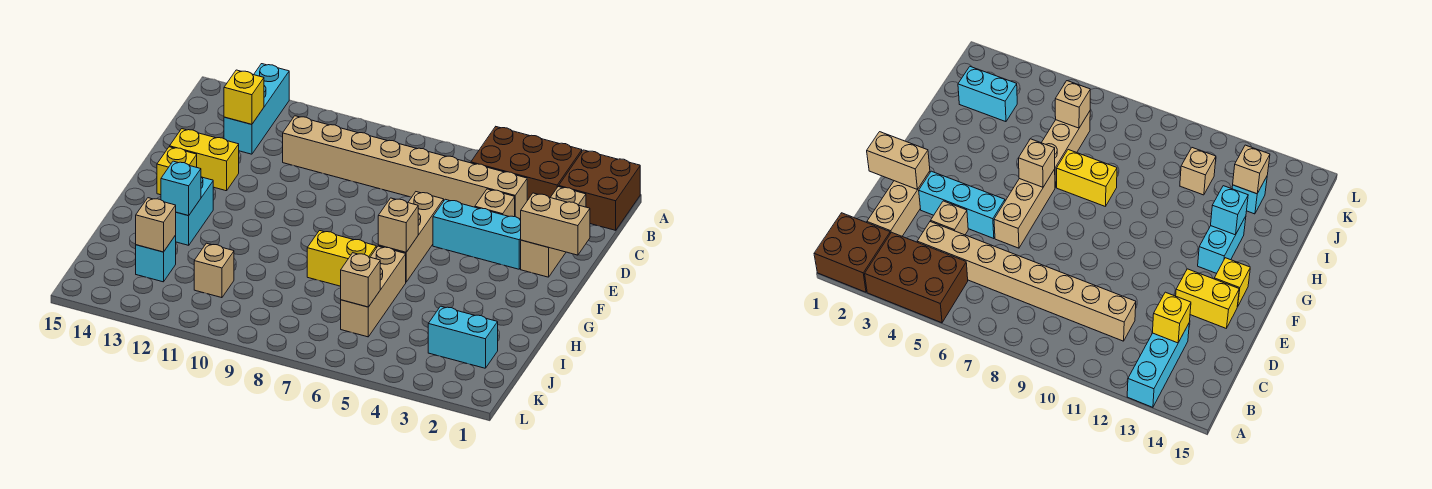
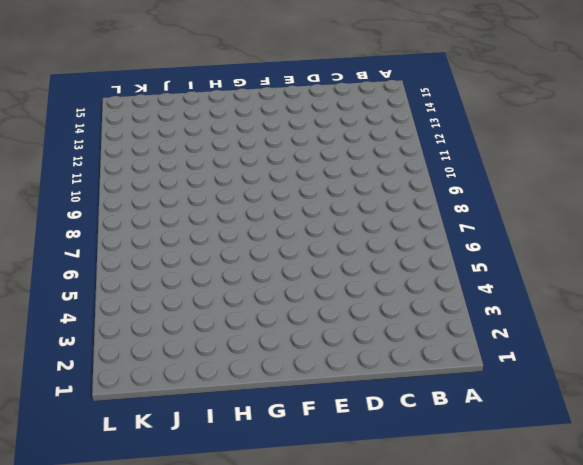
none -> brown brick A1:B2 level 1
none -> brown brick A3:B5 level 1
none -> cyan brick A13:C13 level 1

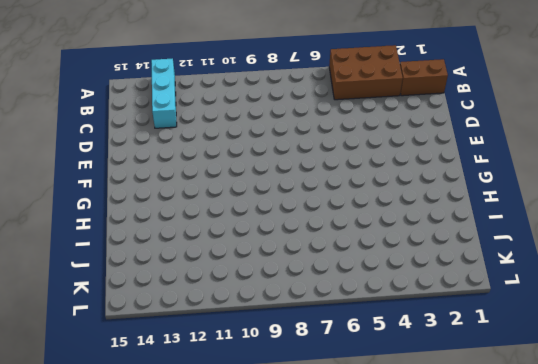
brown brick B1:B2 level 1 -> brown brick A1:B2 level 1
none -> tan brick C2:E2 level 1
none -> tan brick C4:C11 level 1
none -> tan brick D4 level 1

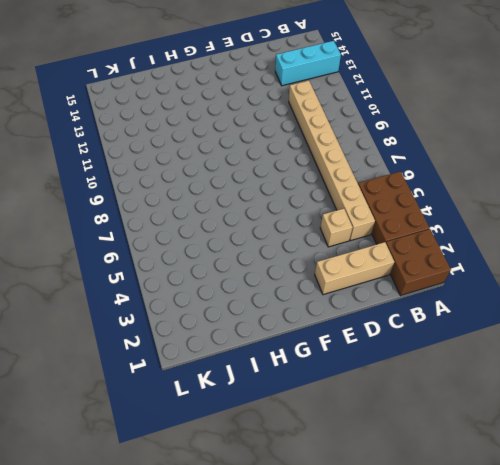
none -> cyan brick E3:E5 level 1
none -> tan brick E6:G6 level 1
none -> yellow brick E13:E14 level 1

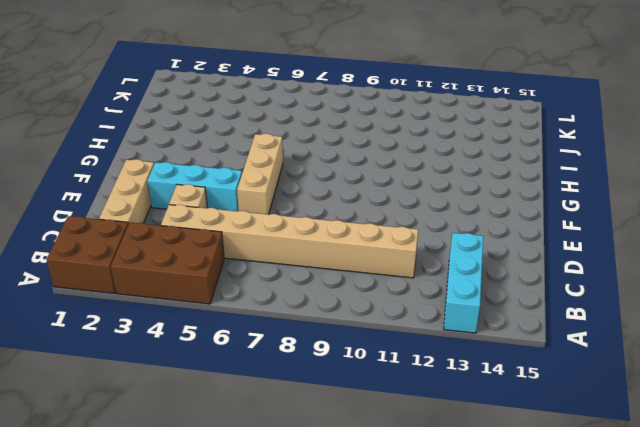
none -> yellow brick E13:E14 level 1
none -> yellow brick F14 level 1
none -> cyan brick G13:H13 level 1

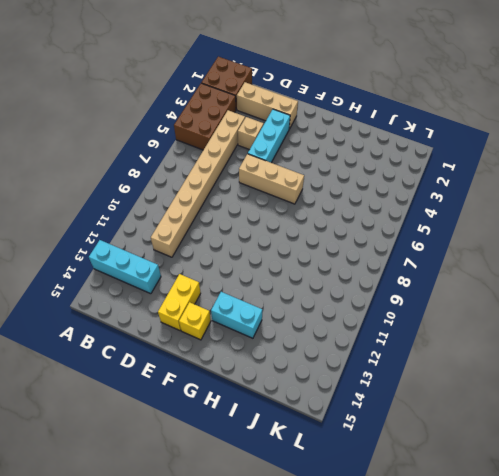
none -> tan brick H6:J6 level 1
none -> yellow brick H7:H8 level 1
none -> cyan brick J2:J3 level 1

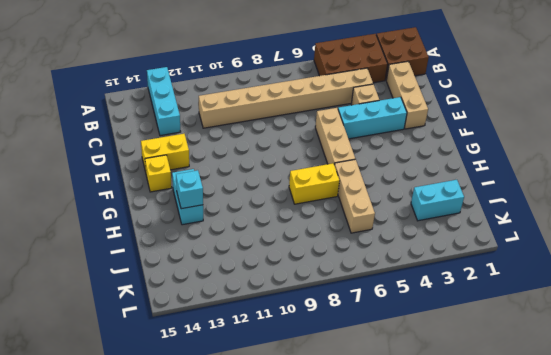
none -> tan brick J11 level 1
none -> cyan brick J13 level 1
none -> yellow brick C13 level 2

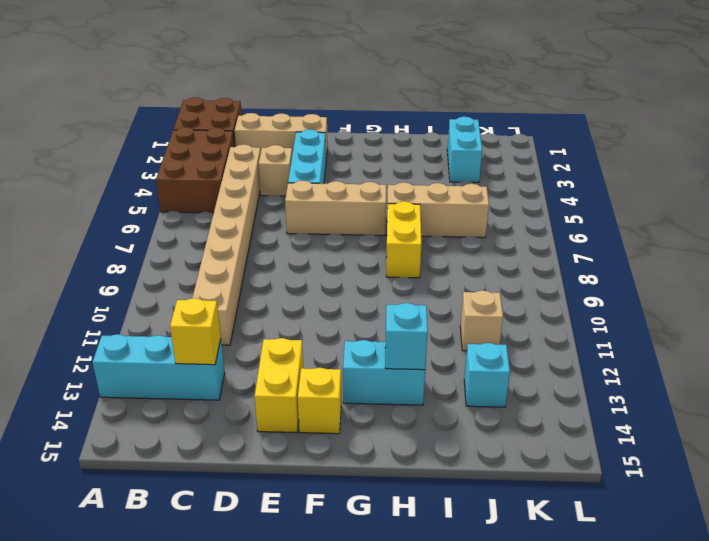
none -> tan brick E1:E2 level 2
none -> tan brick G6 level 2
none -> tan brick J6 level 2

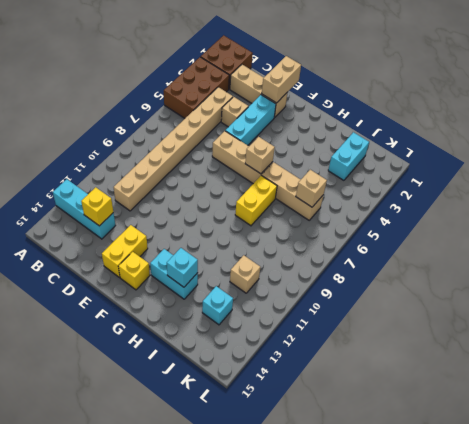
none -> tan brick J13 level 2

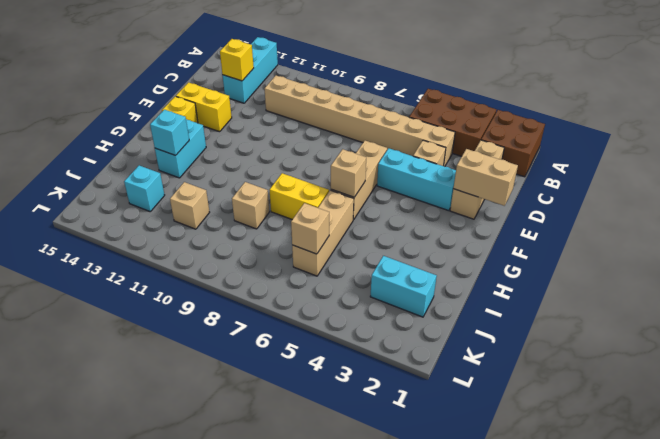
tan brick I9 level 1 -> tan brick J13 level 2

